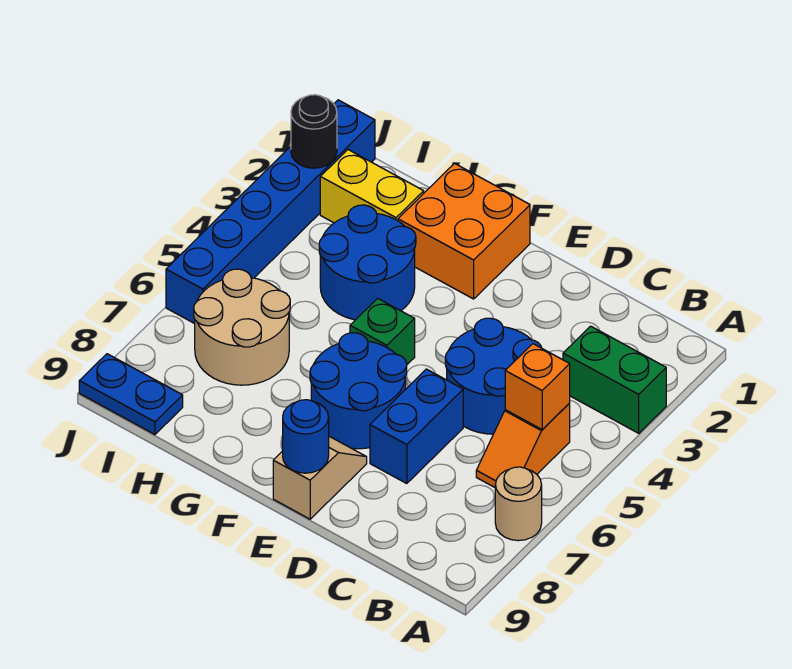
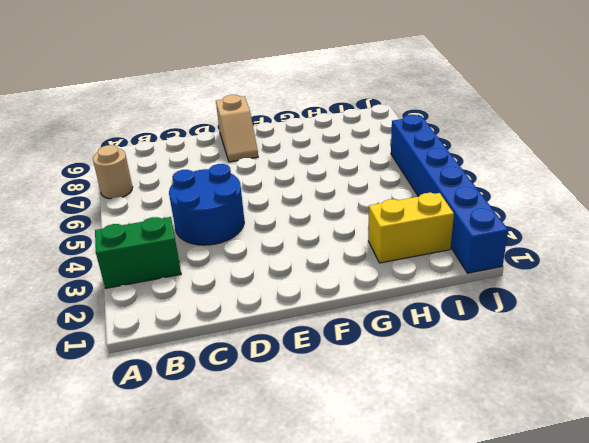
none -> orange slope B5:B6 level 1 top 5
none -> blue brick D6:D7 level 1
none -> blue round brick E6:F7 level 1

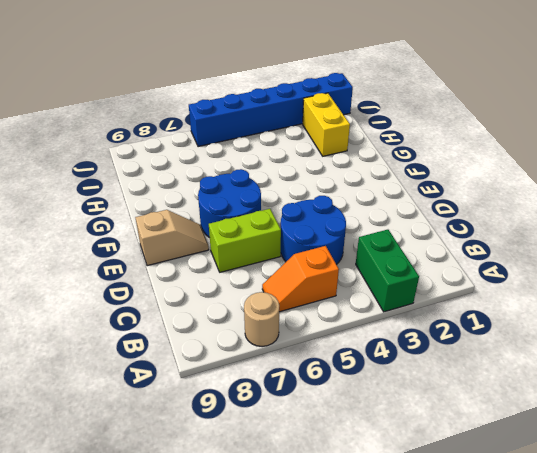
lime brick D6:D7 level 1 -> blue brick D6:D7 level 1
none -> orange brick F1:G2 level 1
none -> green brick F5 level 1
none -> blue round brick G3:H4 level 1

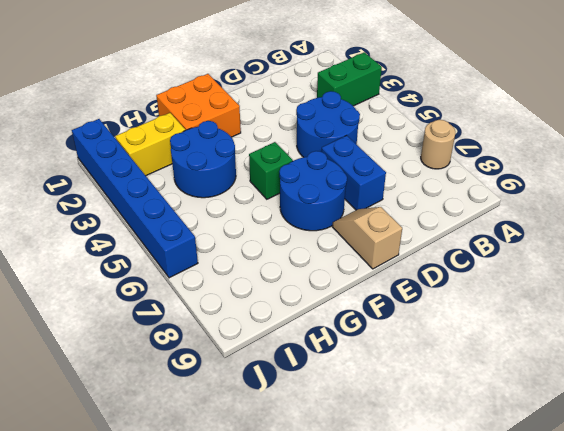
none -> orange slope B5:B6 level 1 top 5
none -> tan round brick H6:I7 level 1
none -> blue plate I9:J9 level 1

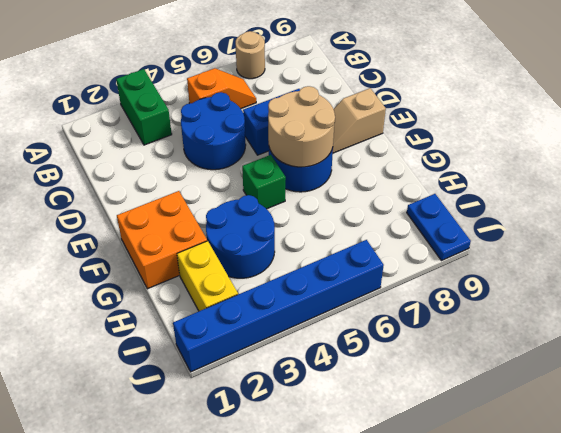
tan round brick E6:F7 level 2 -> tan round brick H6:I7 level 1
none -> orange brick B5 level 2
none -> blue round brick E9 level 2
none -> black round brick J2 level 2

